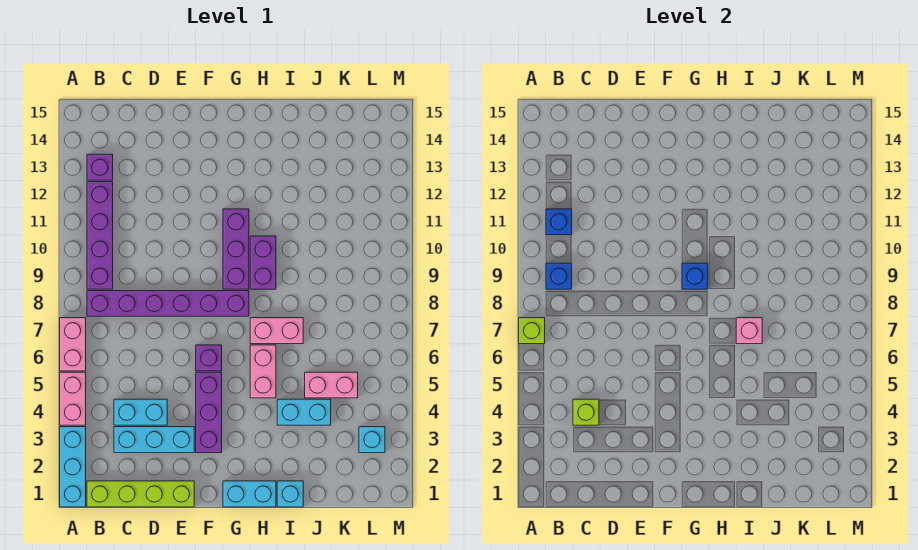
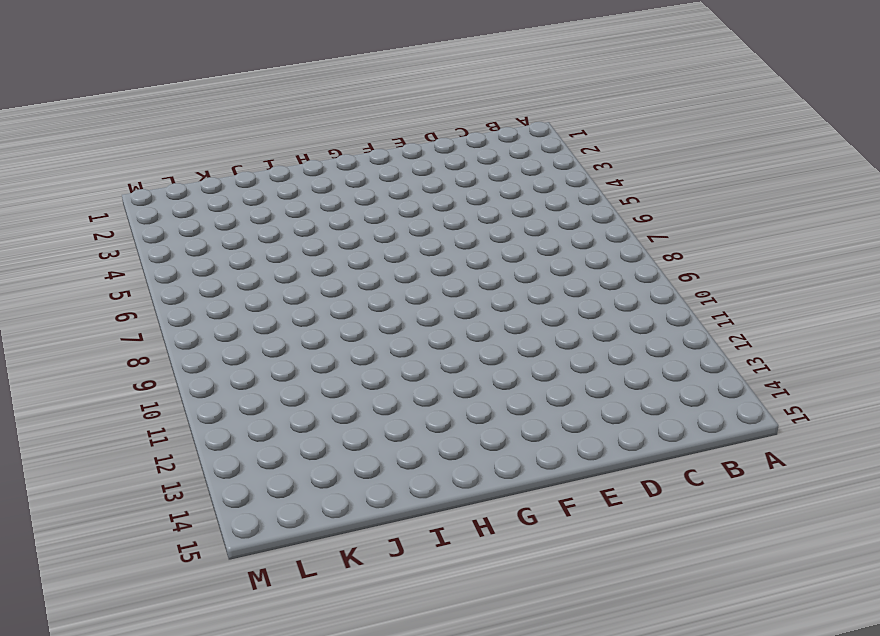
none -> cyan brick A1:A3 level 1
none -> pink brick A4:A5 level 1
none -> pink brick A6:A7 level 1

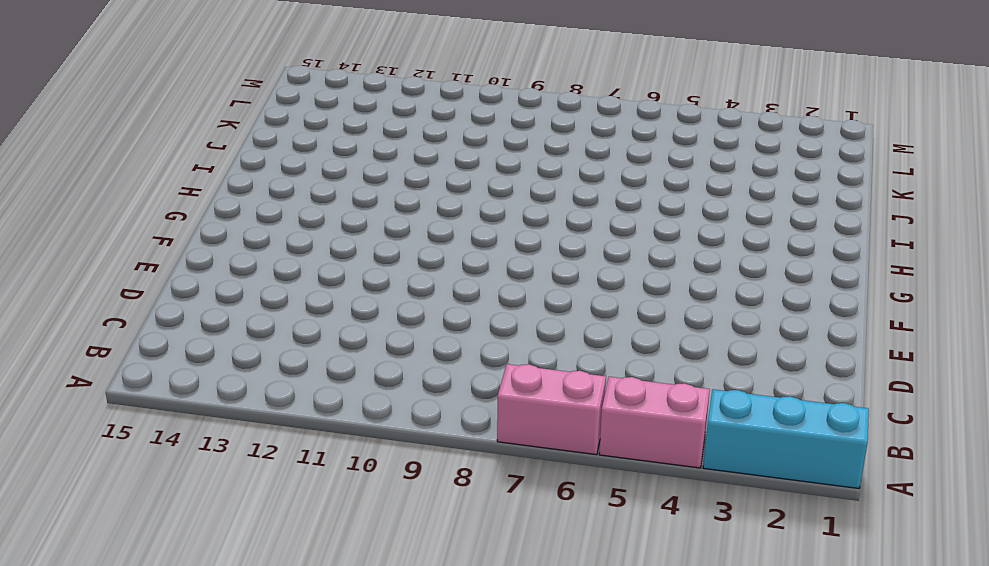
none -> lime brick B1:E1 level 1
none -> purple brick B8:G8 level 1
none -> purple brick B9:B12 level 1

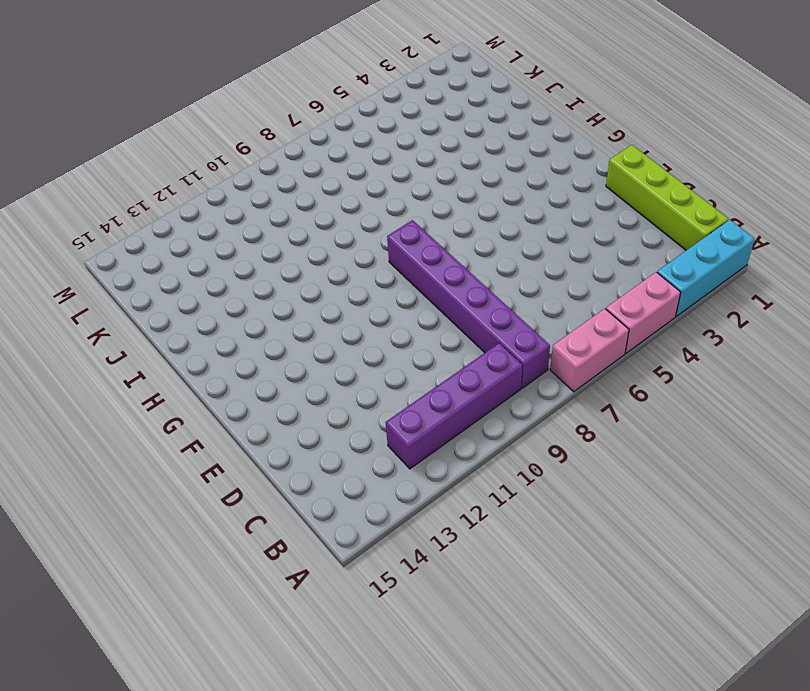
none -> purple brick B13 level 1
none -> cyan brick C3:E3 level 1
none -> cyan brick C4:D4 level 1

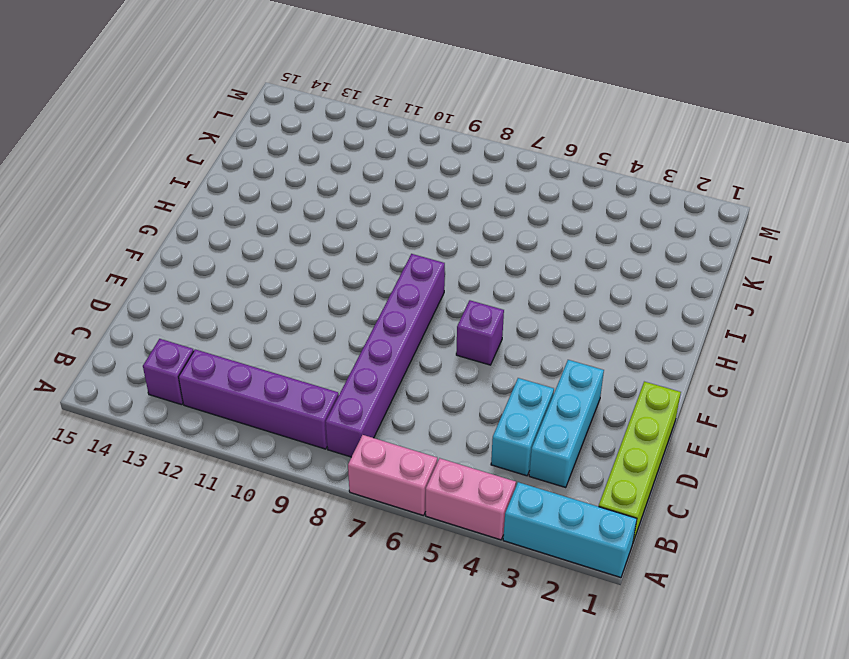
none -> purple brick F3:F5 level 1
none -> cyan brick G1:H1 level 1
none -> purple brick G9:G11 level 1

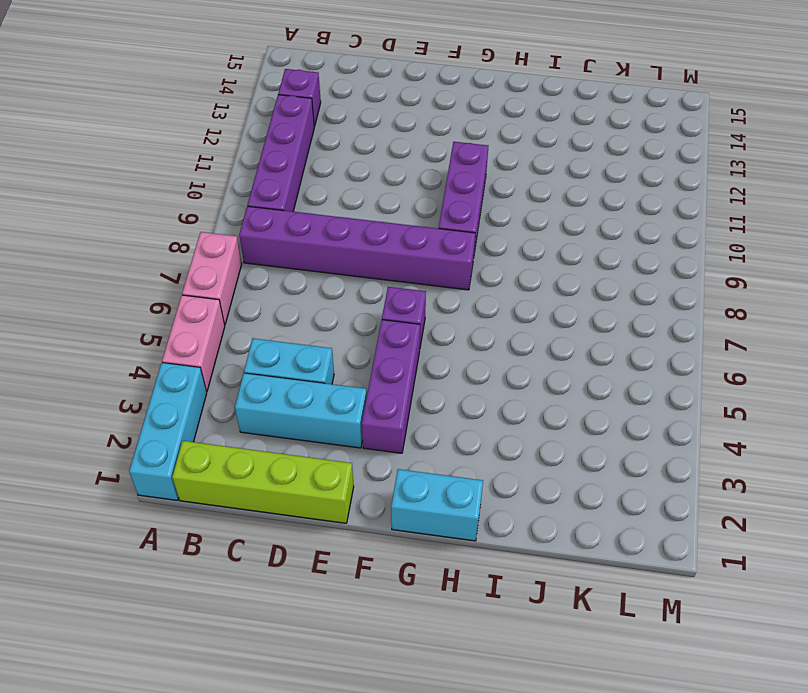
none -> pink brick H5:H6 level 1
none -> pink brick H7:I7 level 1
none -> purple brick H9:H10 level 1

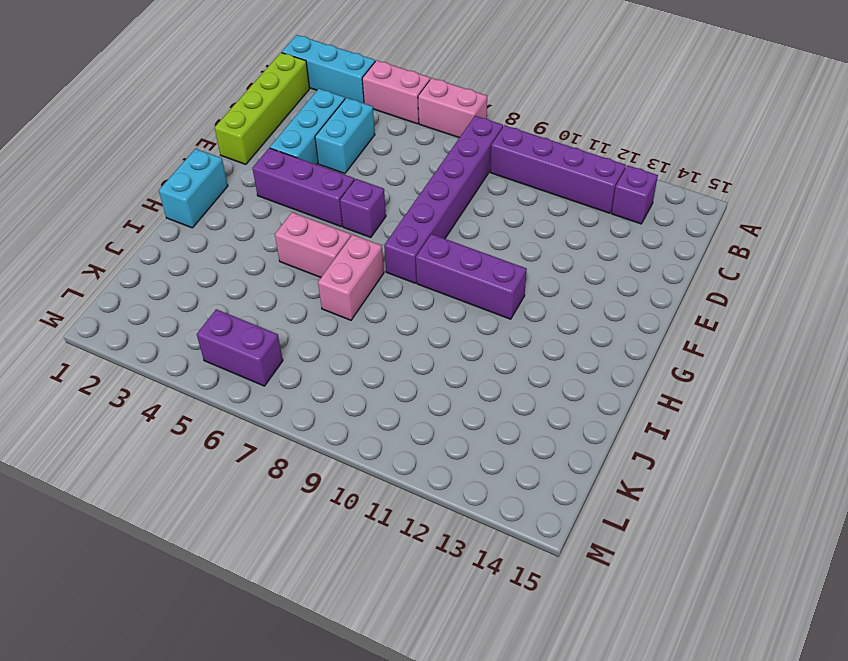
purple brick L5:L6 level 1 -> purple brick H9:H10 level 1
none -> cyan brick I1 level 1
none -> cyan brick I4:J4 level 1
none -> pink brick J5:K5 level 1

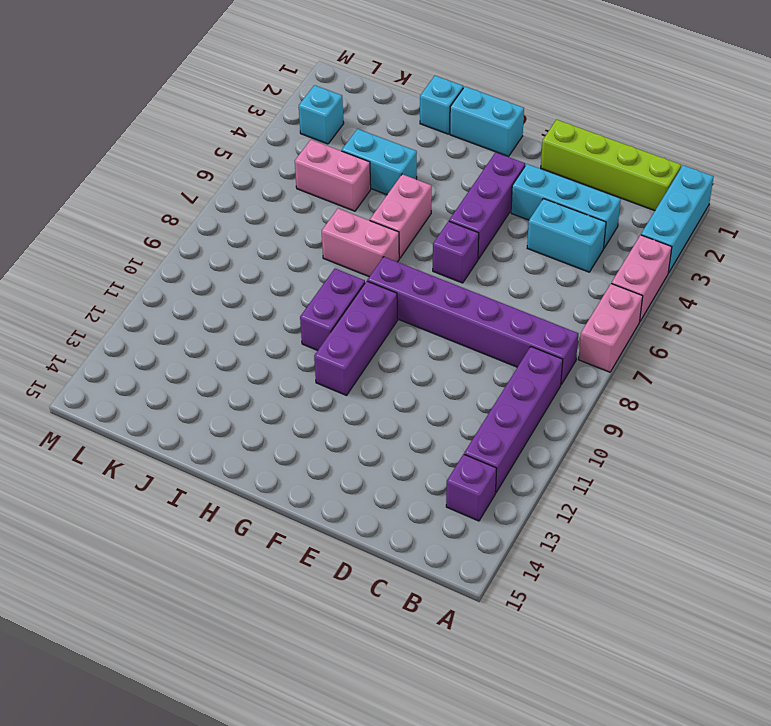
none -> lime brick A7 level 2
none -> blue brick B9 level 2
none -> blue brick B11 level 2

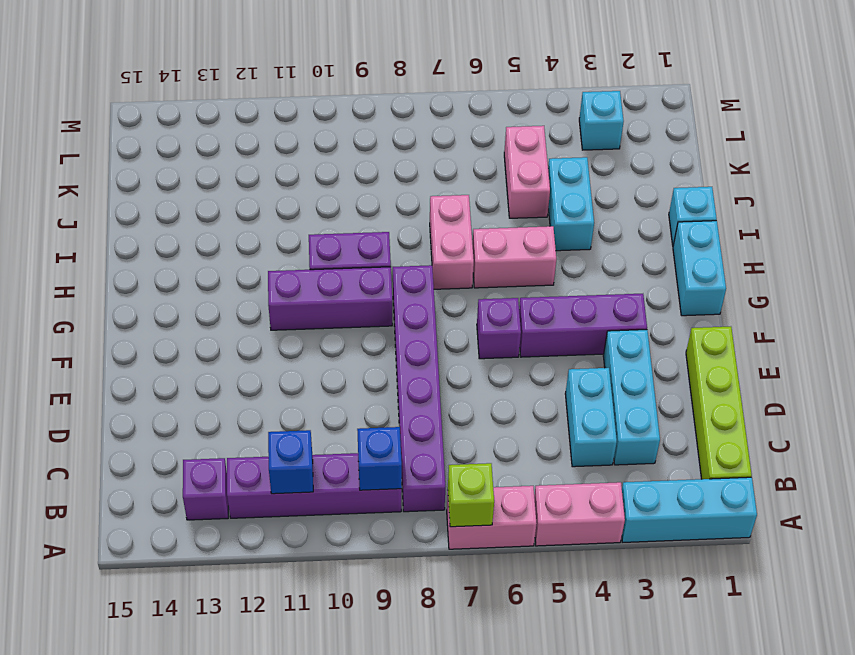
none -> lime brick C4 level 2
none -> blue brick G9 level 2
none -> pink brick I7 level 2

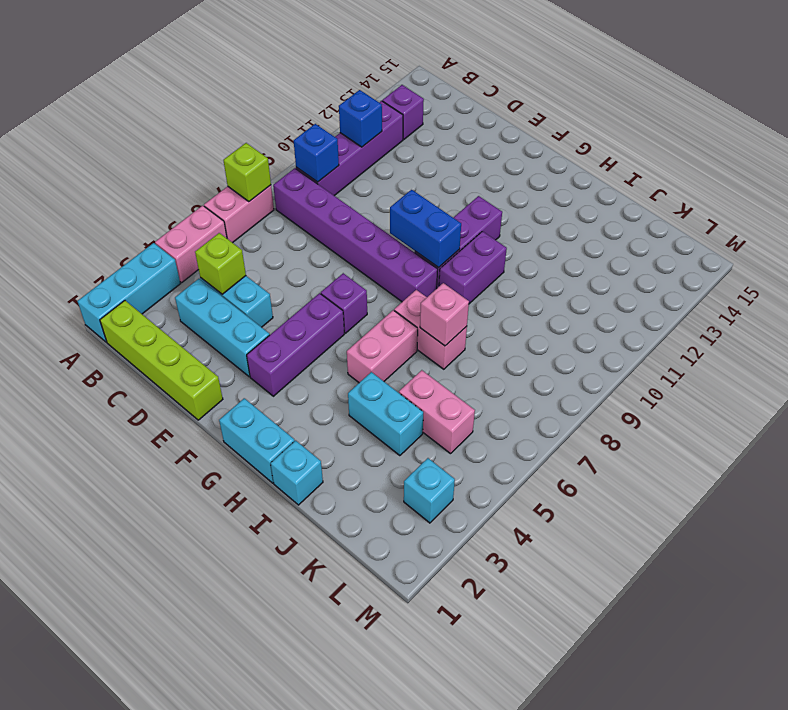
blue brick F9:G9 level 2 -> blue brick G9 level 2

